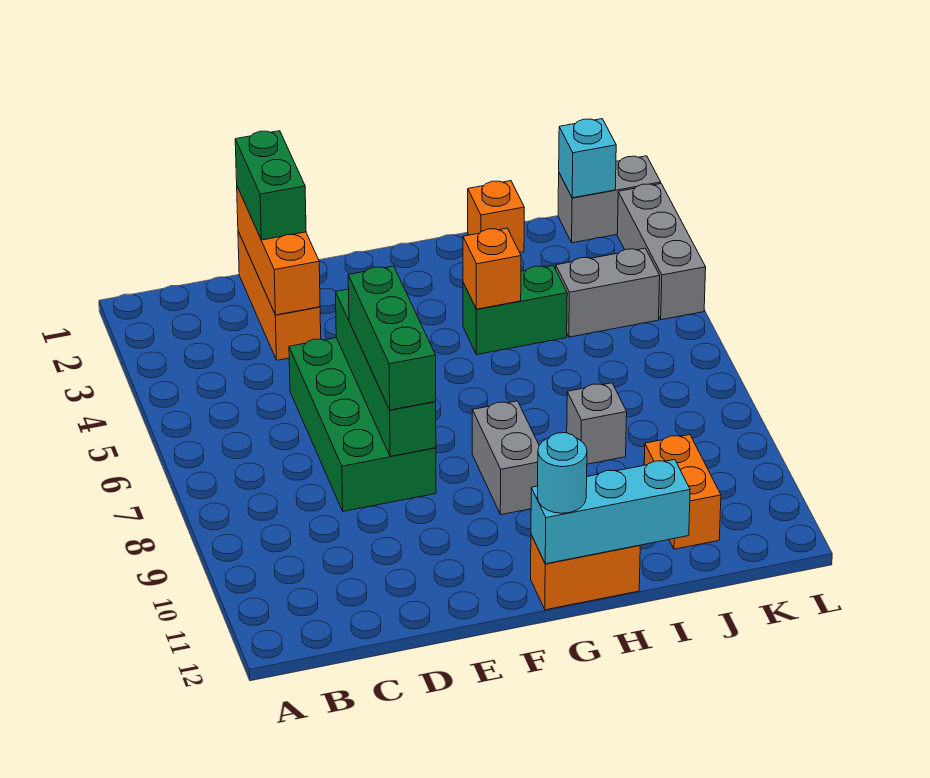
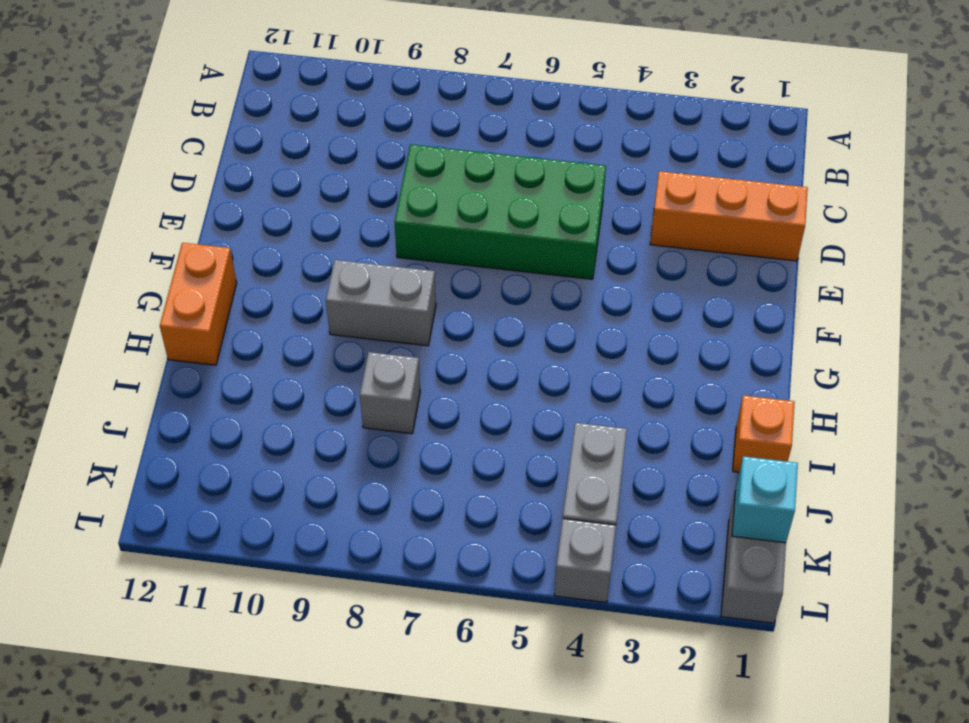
grey brick L4 level 1 -> grey brick L2:L4 level 1
none -> green brick H4:I4 level 1
none -> orange brick J10:J11 level 1
none -> orange brick D1:D3 level 2

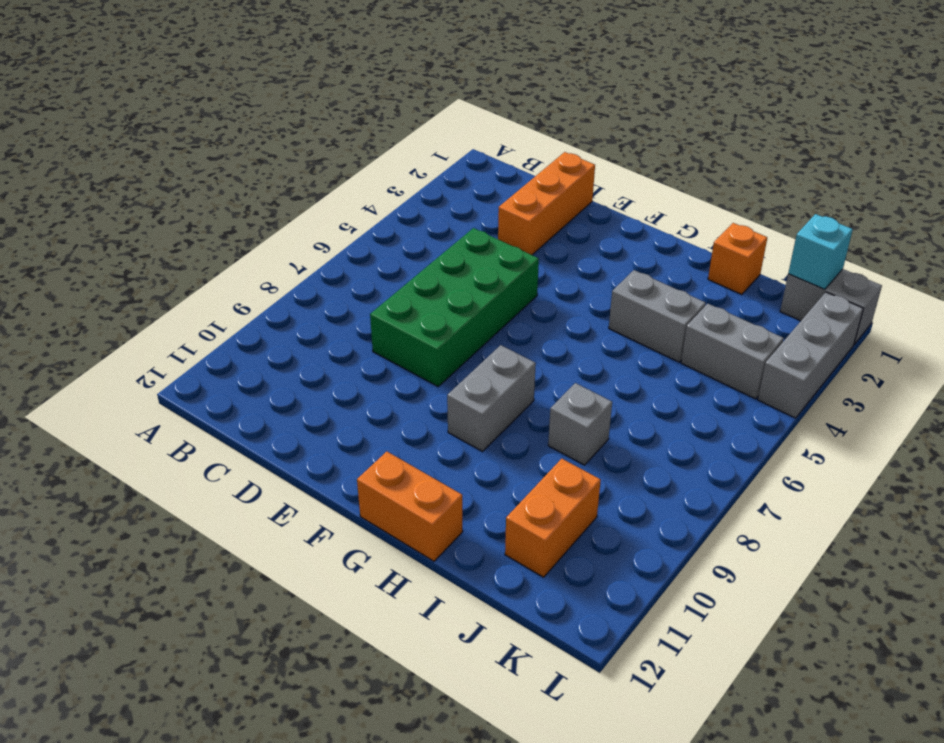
grey brick H4:I4 level 1 -> green brick H4:I4 level 1
none -> orange brick D1:D3 level 2
none -> green brick E5:E8 level 2
none -> cyan brick G12:I12 level 2

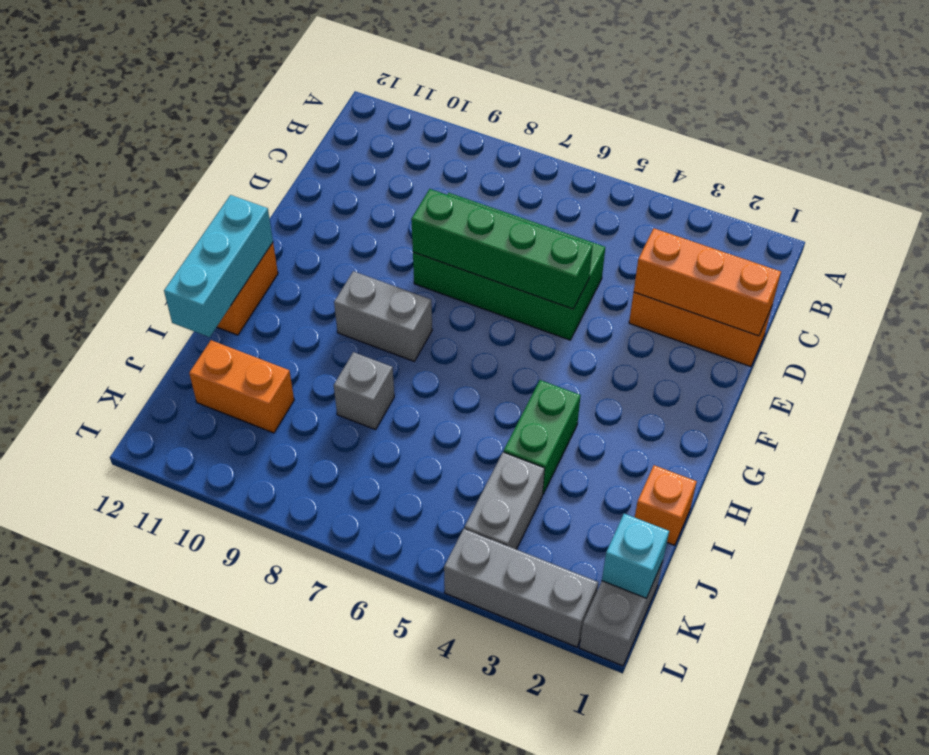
none -> orange brick H4 level 2
none -> green brick D1:D2 level 3
none -> green brick E6:E8 level 3

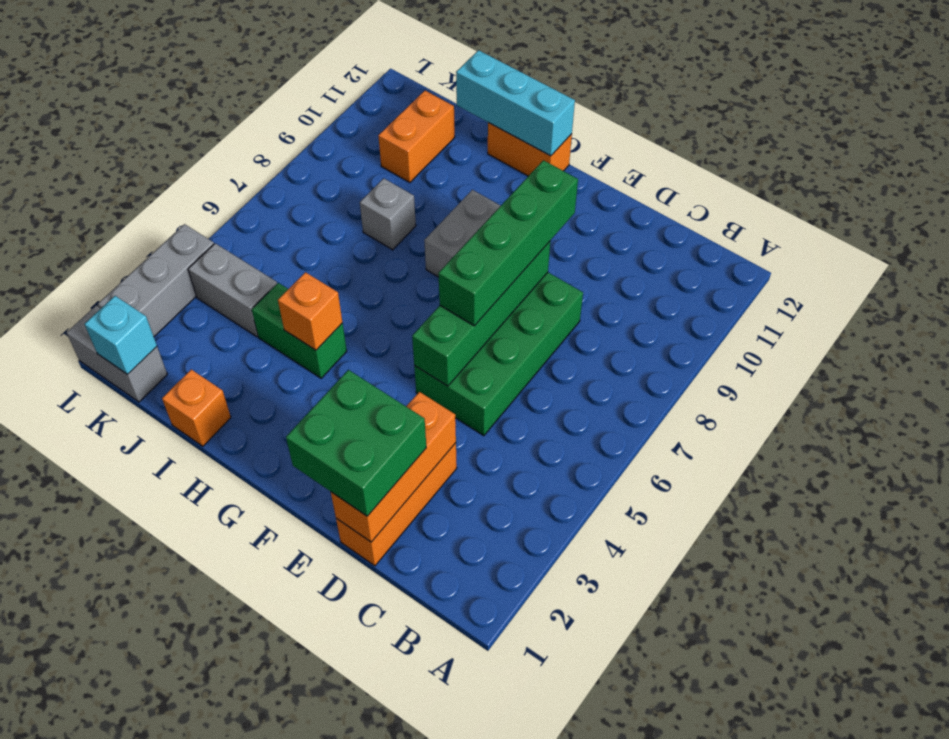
green brick D1:E2 level 3 -> green brick D1:D2 level 3
green brick E6:E9 level 3 -> green brick E6:E8 level 3
none -> cyan round brick G12 level 3

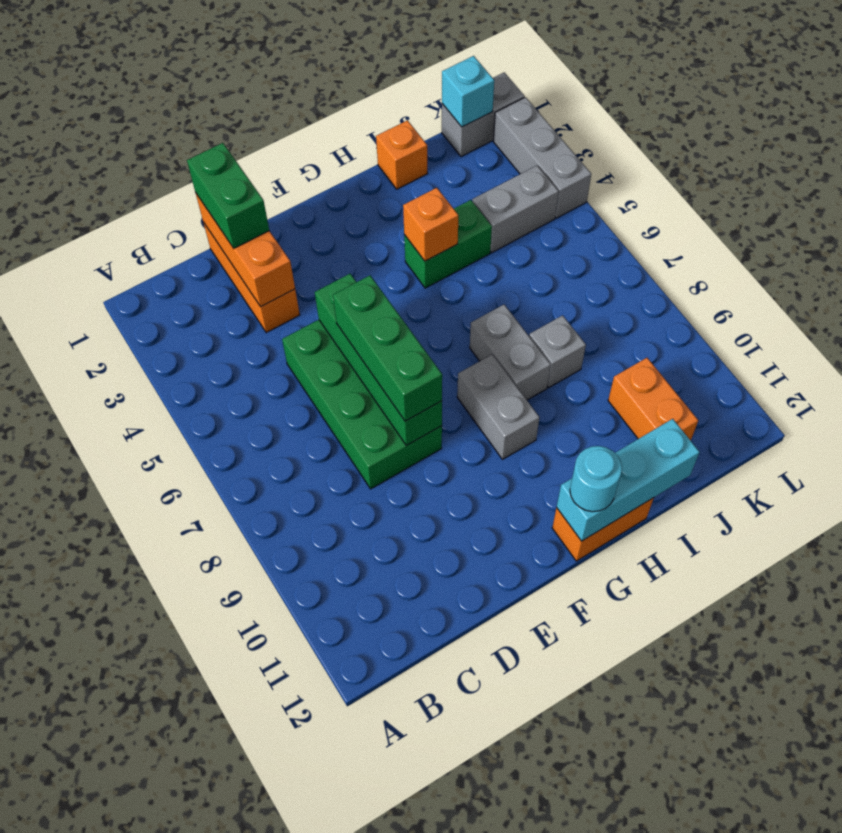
grey brick H7:H8 level 1 -> none

